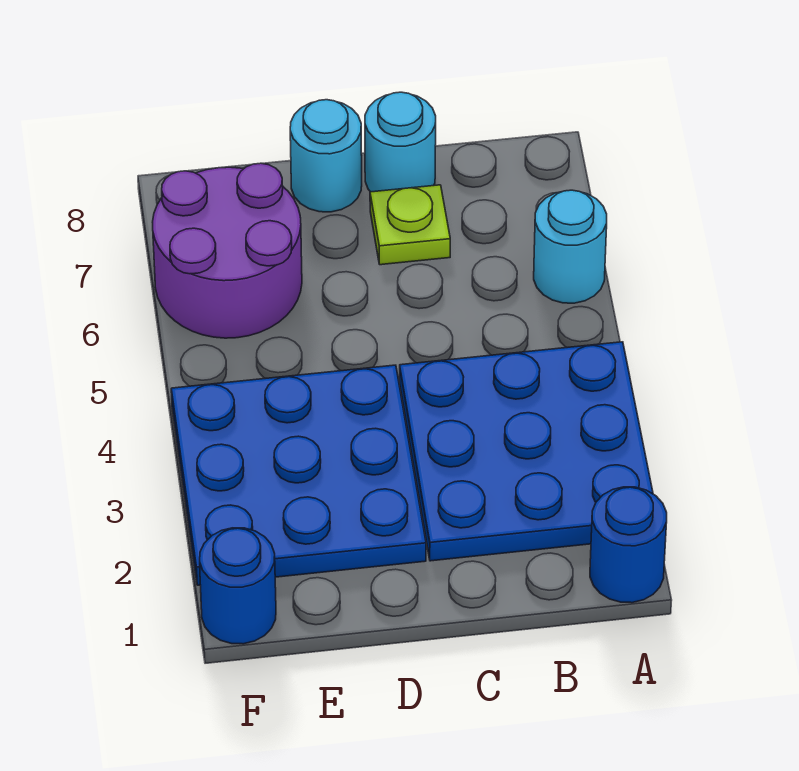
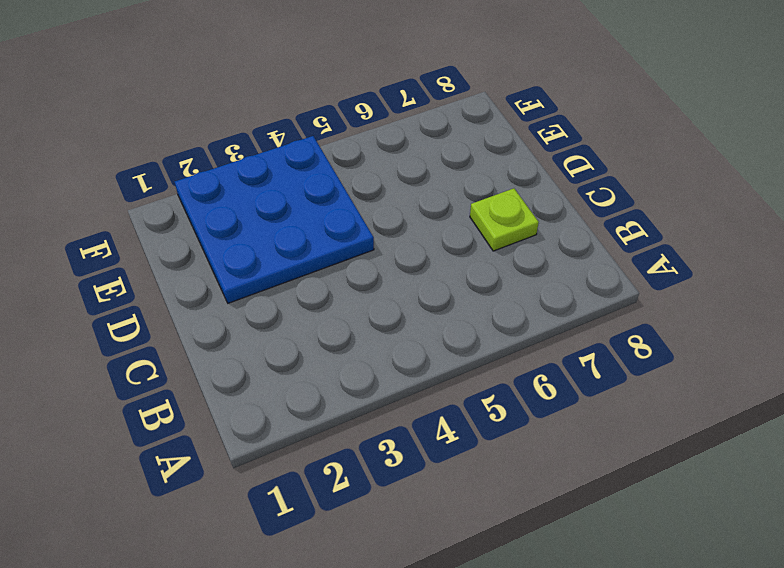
none -> blue round brick A1 level 1
none -> blue plate A2:C4 level 1

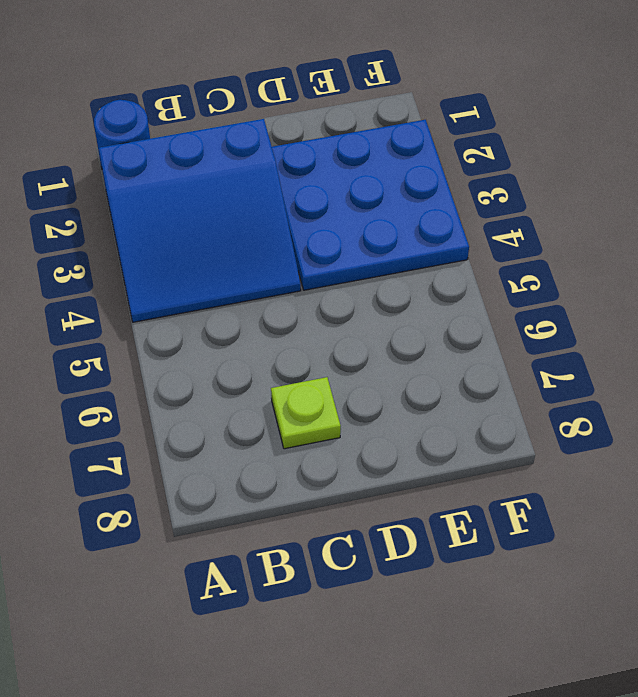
blue slope A2:C4 level 1 top 2 -> blue plate A2:C4 level 1
none -> cyan round brick A6 level 1
none -> cyan round brick C8 level 1

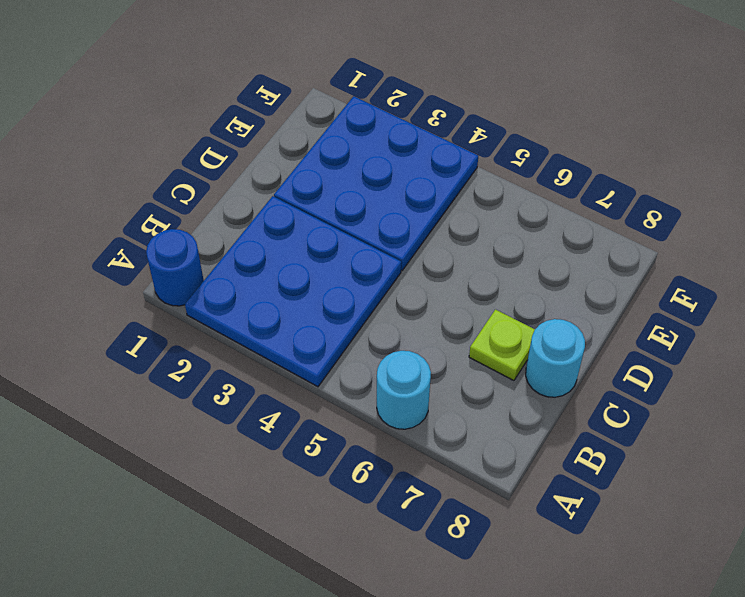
none -> cyan round brick D8 level 1
none -> purple round brick E6:F7 level 1

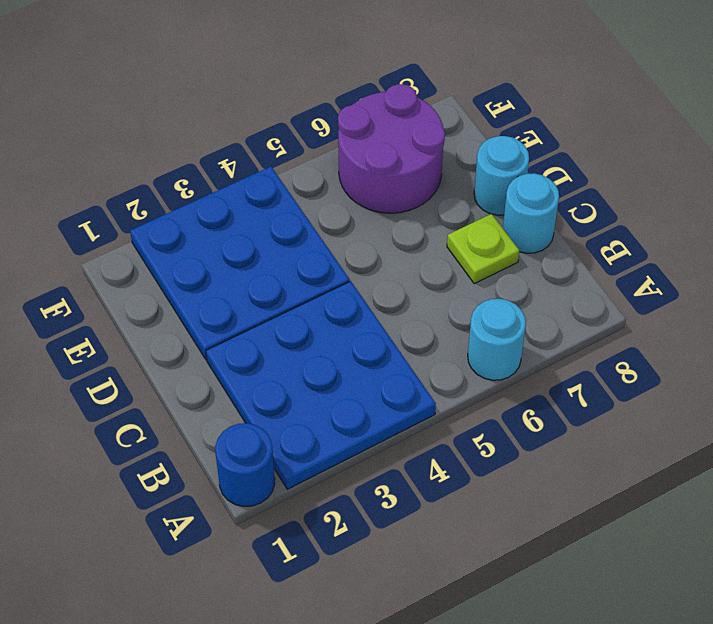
none -> blue round brick F1 level 1

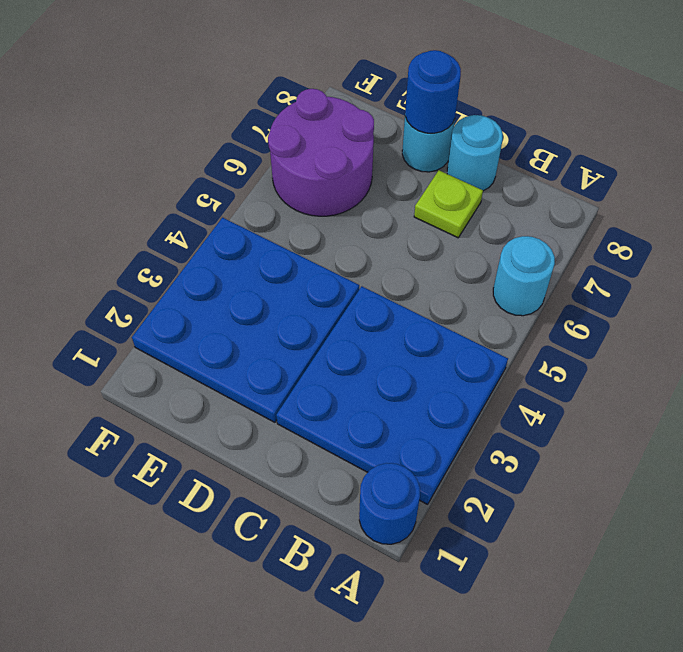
blue round brick D8 level 2 -> blue round brick F1 level 1

